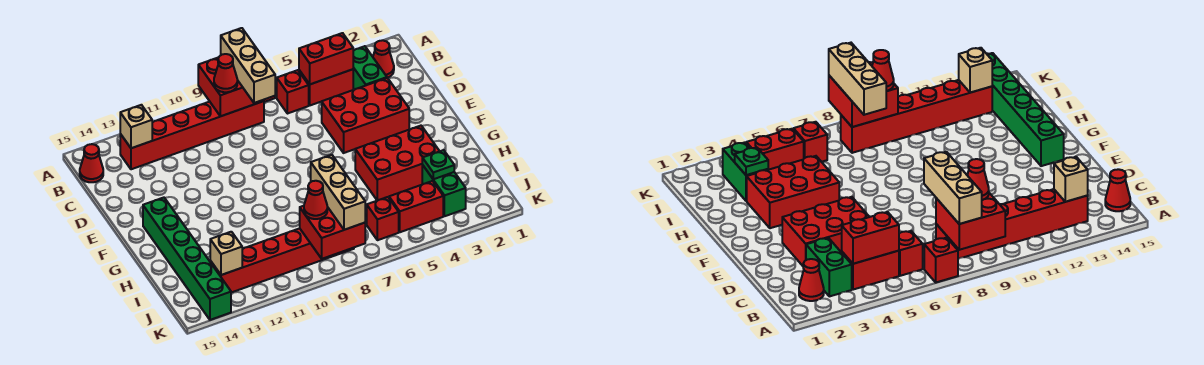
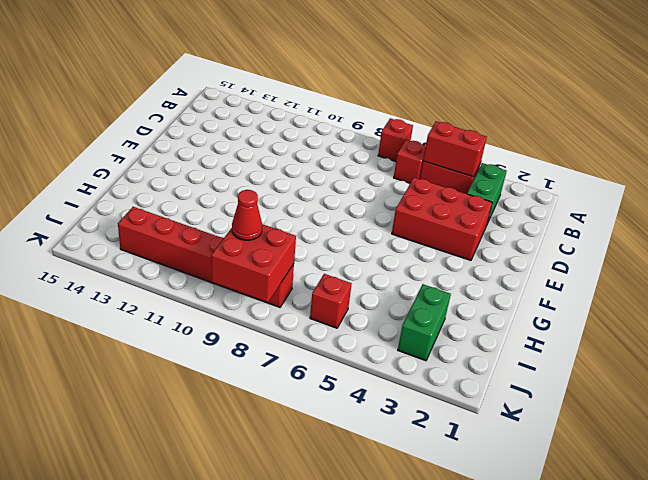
none -> red cone B2 level 1
none -> red brick B8:B13 level 1
none -> red cone B15 level 1

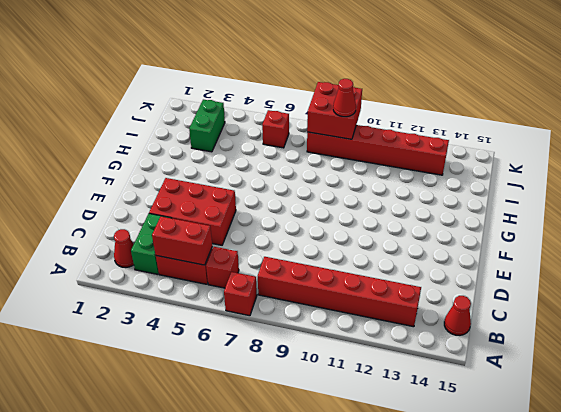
none -> green brick F14:K14 level 1
none -> red brick G3:H5 level 1
none -> red brick J4:J5 level 1

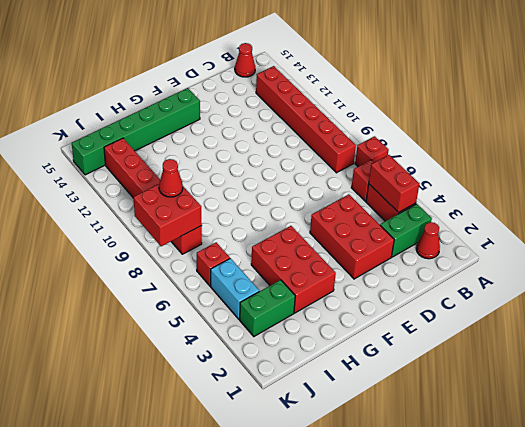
cyan brick J4:J5 level 1 -> red brick J4:J5 level 1
none -> red brick A8:B9 level 2
none -> tan brick B13 level 2
none -> green plate I3 level 2

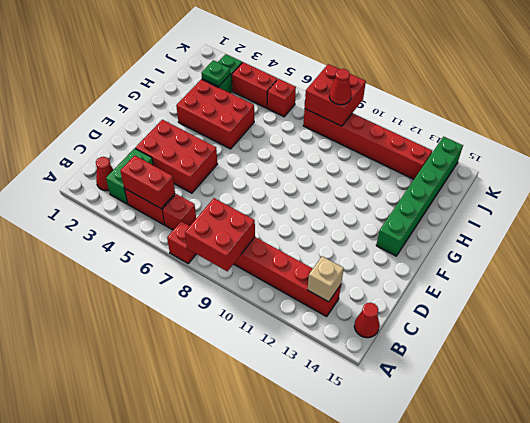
none -> tan brick J13 level 2
none -> tan brick A8:C8 level 3
none -> red cone B9 level 3

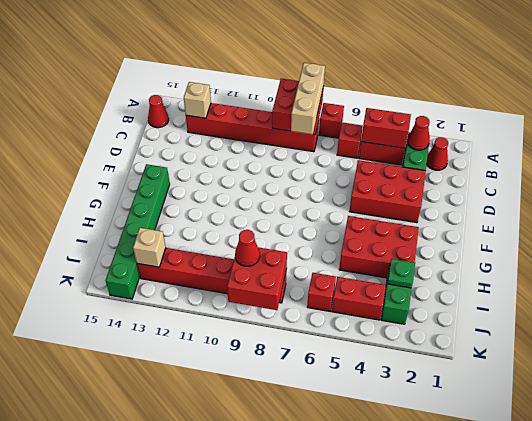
red cone B3 level 2 -> red cone B9 level 3
none -> tan brick I8:K8 level 3

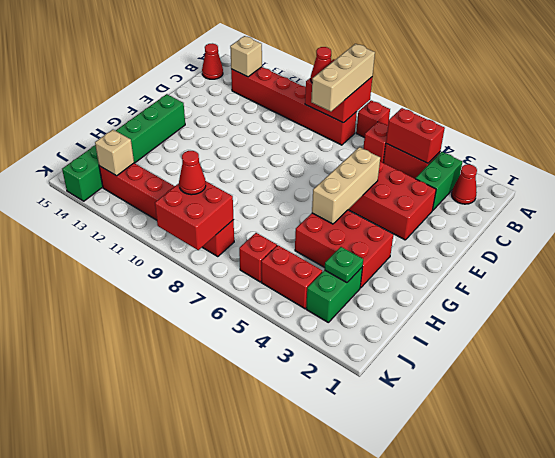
tan brick E5:G5 level 2 -> tan brick I8:K8 level 3

